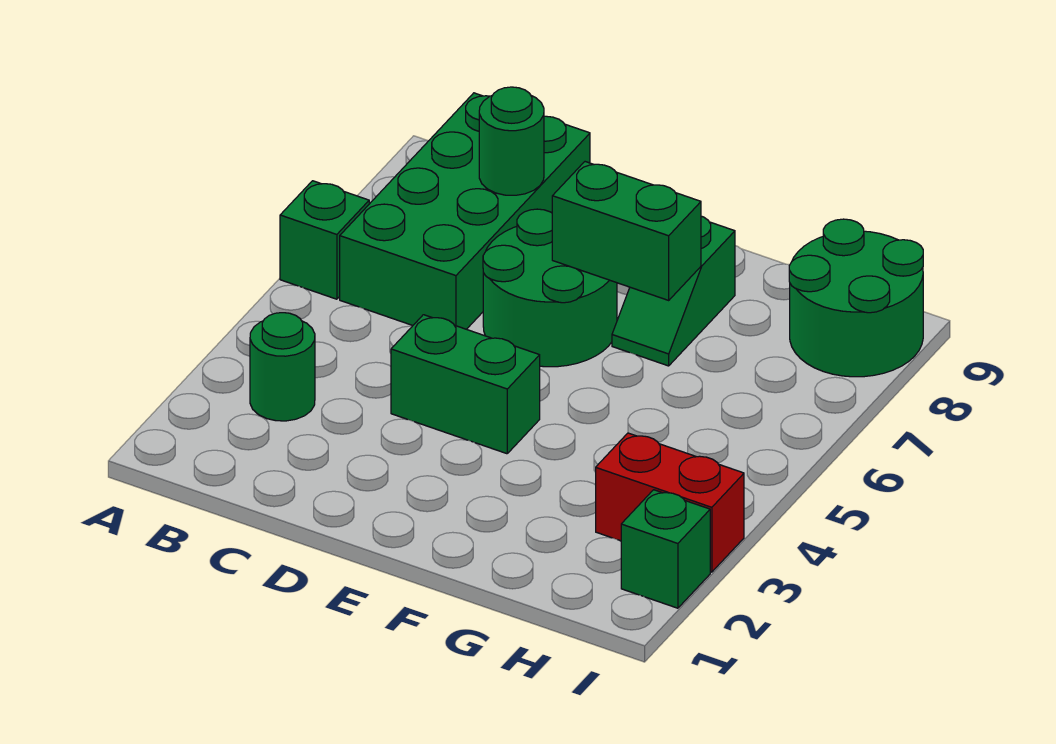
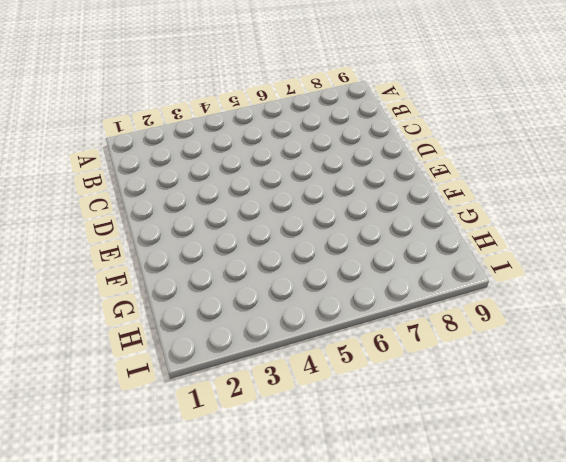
none -> green brick A6 level 1
none -> green round brick B3 level 1

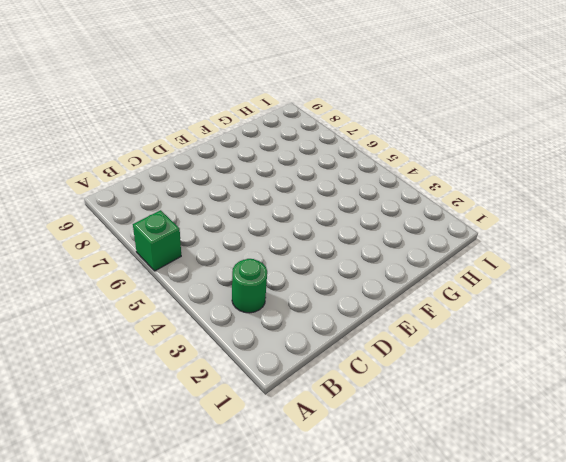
none -> green brick B6:C9 level 1
none -> green brick D4:E4 level 1

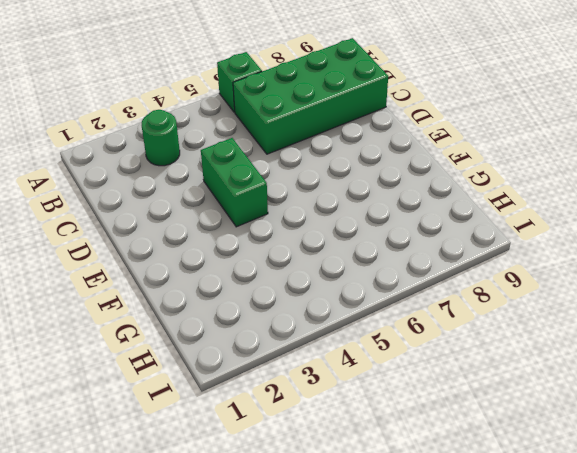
none -> green round brick D6:E7 level 1
none -> green slope F7:F8 level 1 top 8

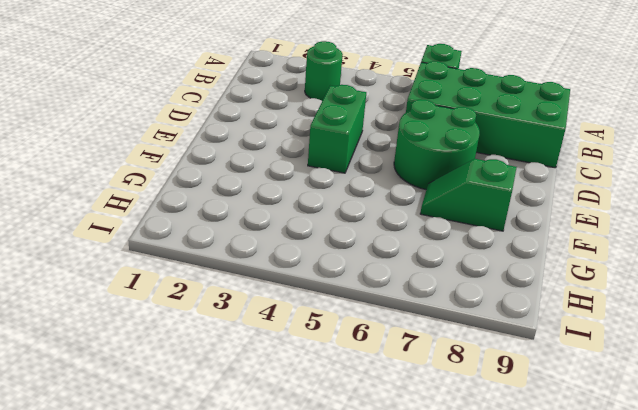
none -> red brick H3:I3 level 1
none -> green round brick H8:I9 level 1

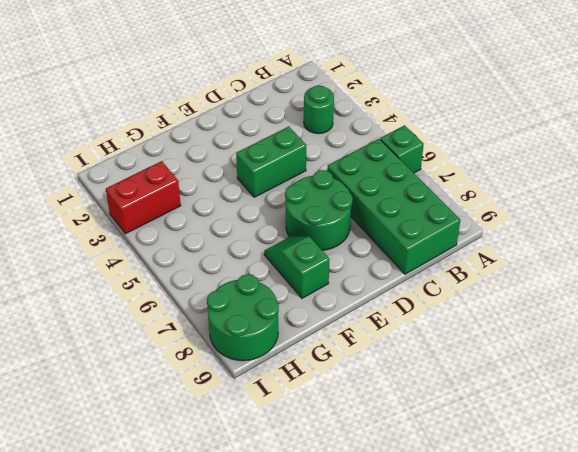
none -> green brick I2 level 1
none -> green round brick C8 level 2

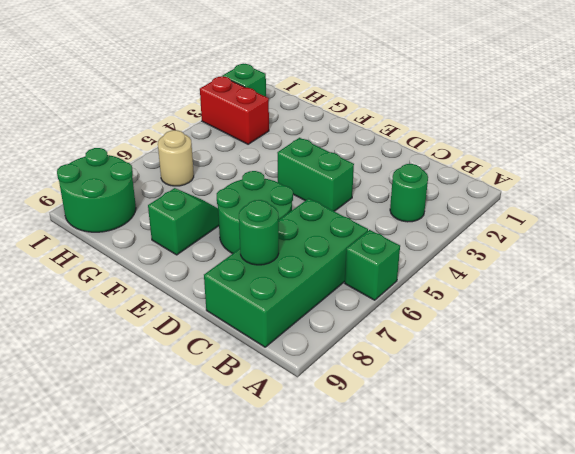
tan round brick H6 level 1 -> none
none -> green brick E7:F7 level 2

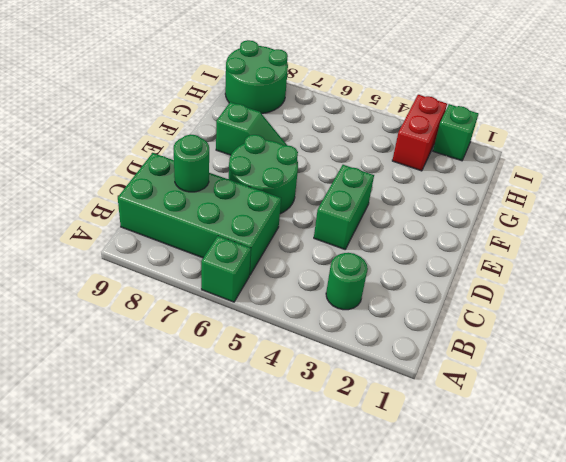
none -> green brick E7:F7 level 2

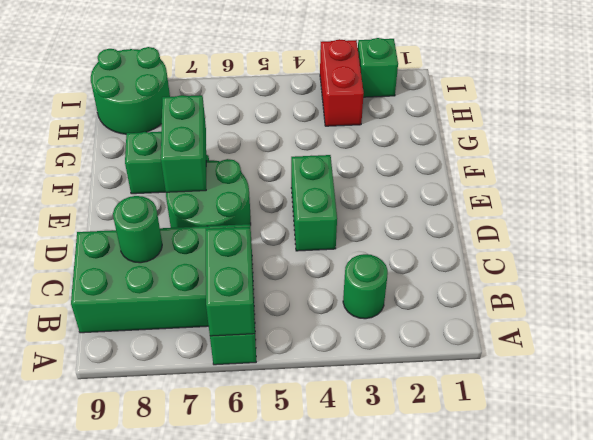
green brick A6:B6 level 2 -> none

